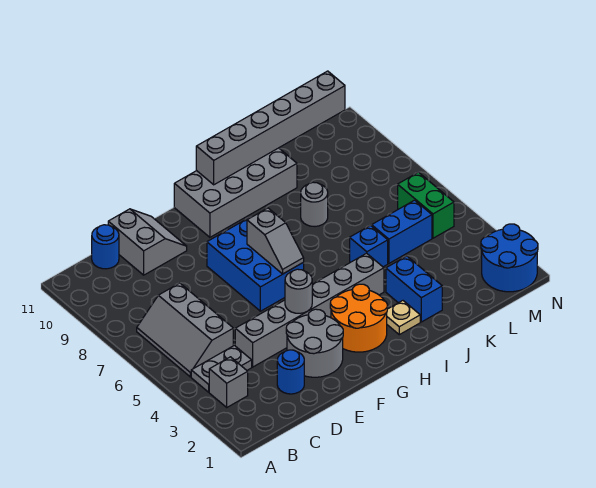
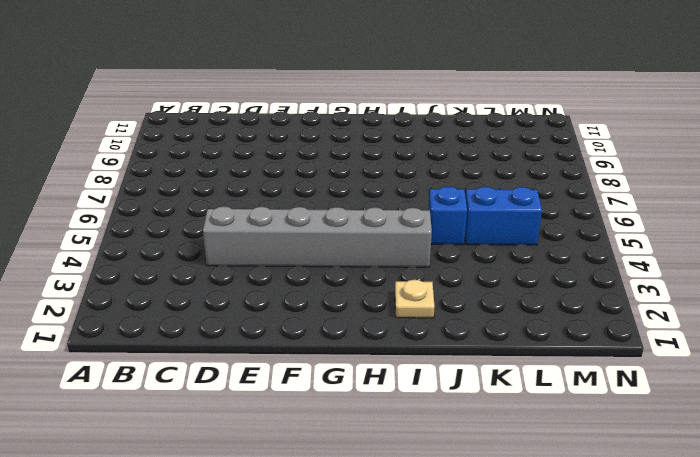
none -> grey brick B3 level 1
none -> grey plate B4:C4 level 1
none -> grey slope B5:C7 level 1 top C

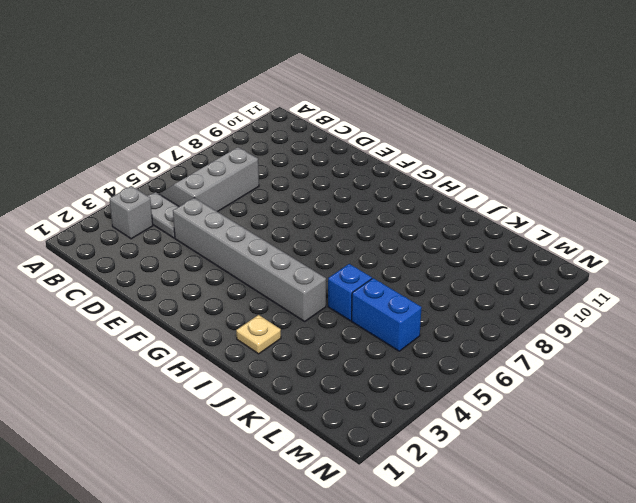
none -> blue round brick C11 level 1
none -> blue round brick D2 level 1
none -> grey slope D10:E11 level 1 top D

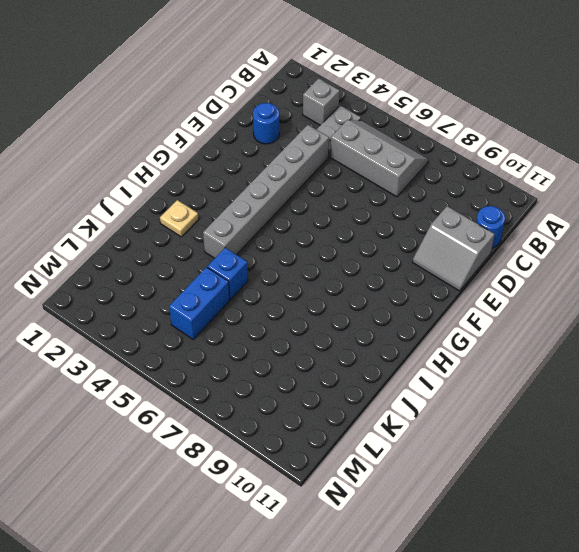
none -> grey round brick E2:F3 level 1
none -> blue brick F6:G8 level 1
none -> orange round brick G2:H3 level 1

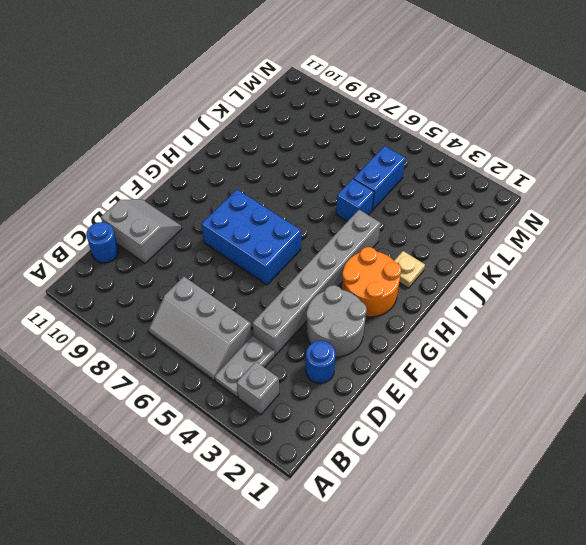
none -> grey brick G10:J11 level 1
none -> blue brick J2:J3 level 1
none -> grey round brick J8 level 1

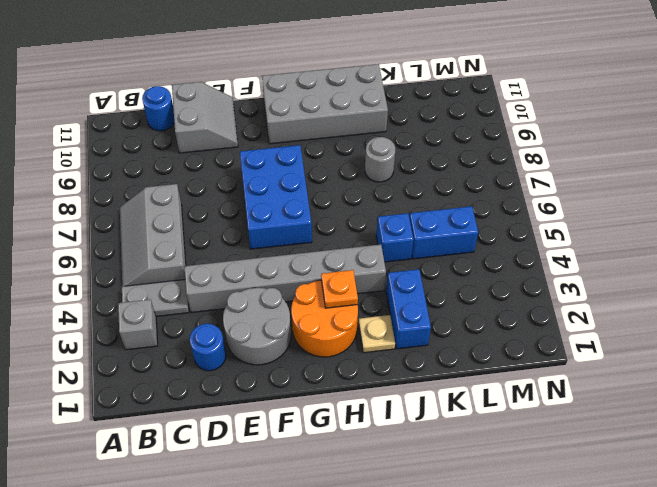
orange plate H3 level 2 -> none
none -> blue round brick M1:N2 level 1
none -> green brick M5:M6 level 1
none -> grey round brick F4 level 2

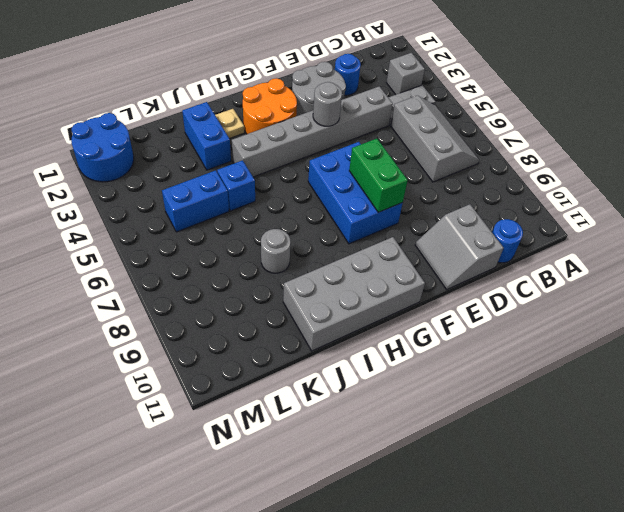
green brick F7:F8 level 2 -> green brick M5:M6 level 1
none -> grey slope G6:G7 level 2 top 7
none -> grey brick H11:M11 level 2

